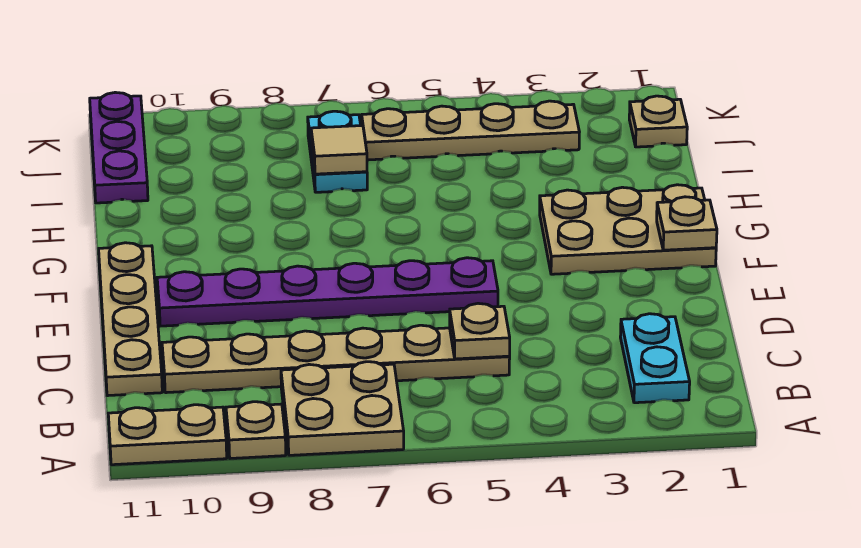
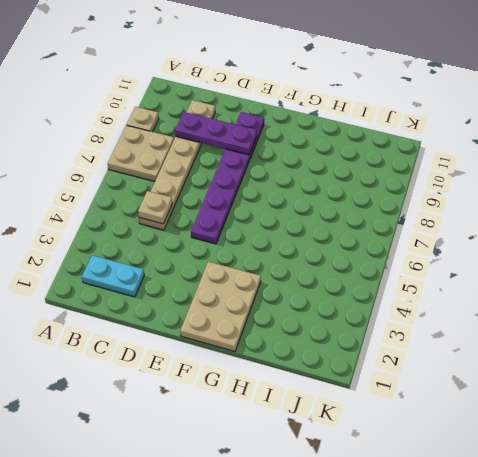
purple plate C9:E9 level 2 -> purple plate I11:K11 level 1
none -> tan plate A10:A11 level 1
none -> tan plate C11:F11 level 1
none -> cyan plate I7:J7 level 1

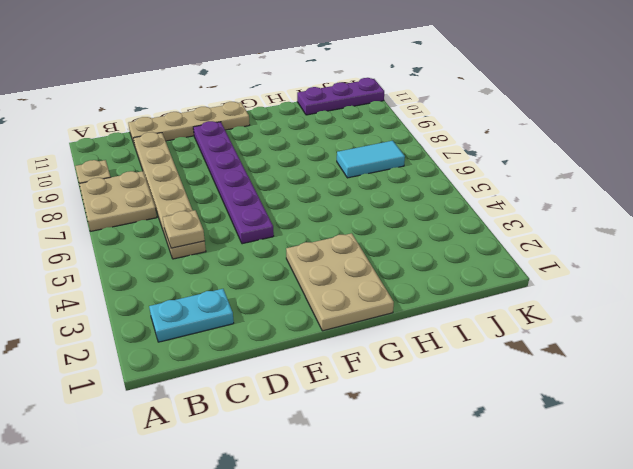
cyan tile I7:J7 level 1 -> cyan plate I7:J7 level 1
none -> tan plate A10:A11 level 1
none -> tan plate J1 level 1
none -> tan plate J3:J6 level 1

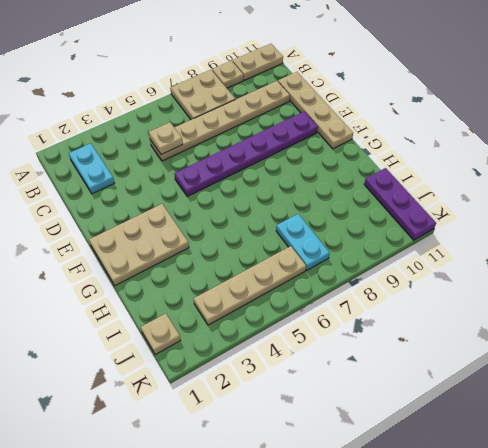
none -> tan plate F1 level 2
none -> tan tile I7 level 2

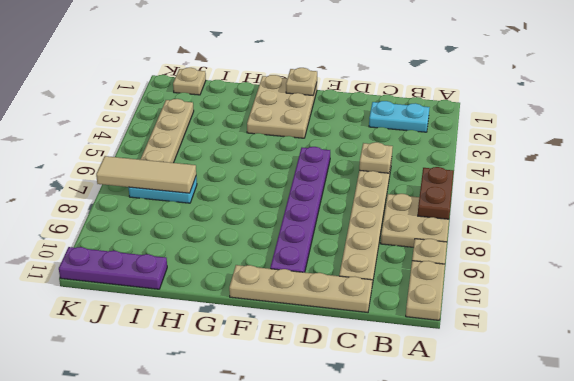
brown plate A6:A7 level 2 -> none
tan tile I7:K7 level 2 -> tan tile I7 level 2

